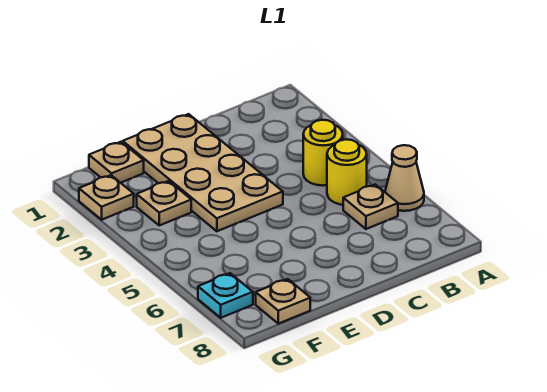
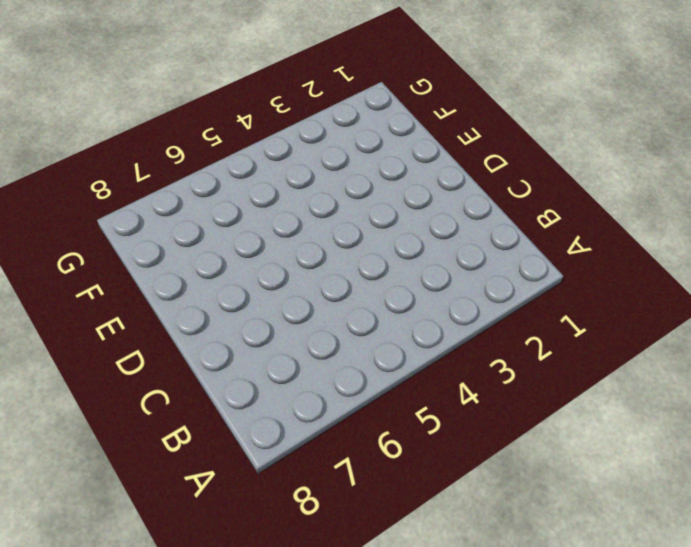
none -> tan cone A6 level 1
none -> yellow round brick B4 level 1

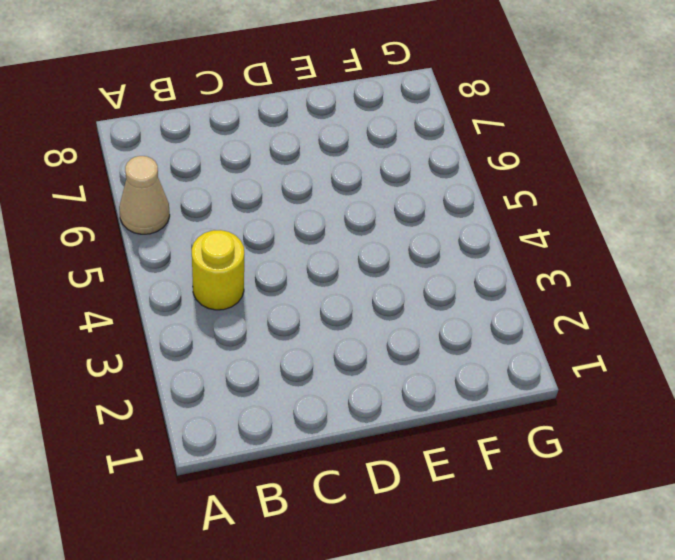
none -> yellow round brick B5 level 1
none -> tan plate B6 level 1

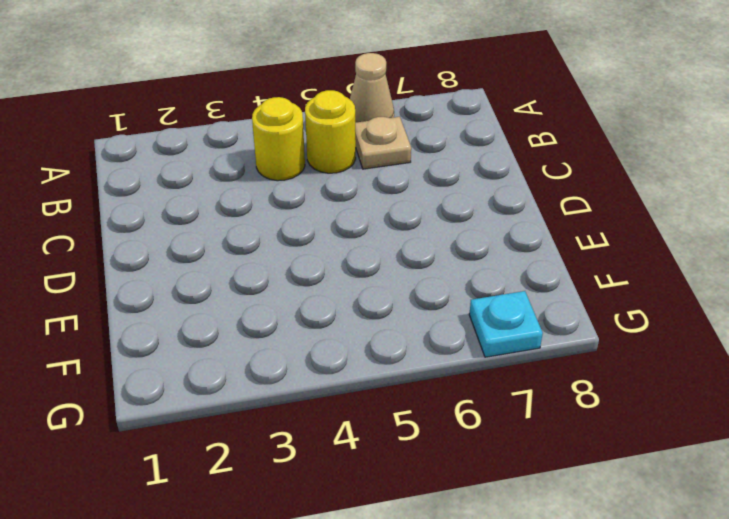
none -> tan plate D1:E4 level 1
none -> tan plate F1 level 1

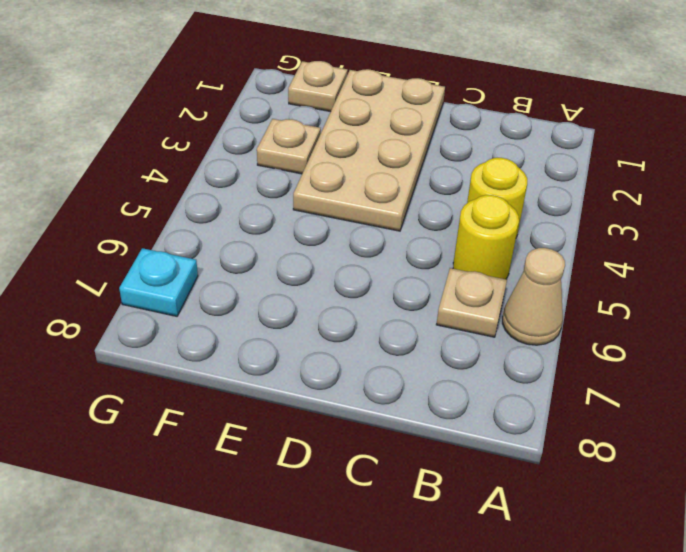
none -> tan plate F8 level 1
none -> tan plate G2 level 1

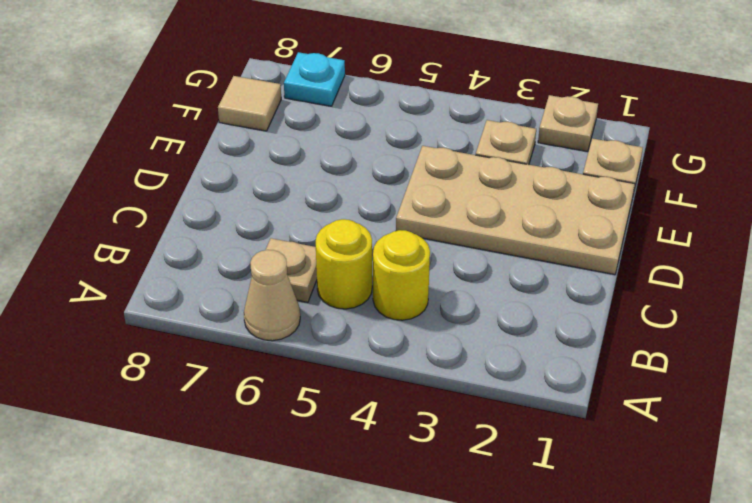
tan tile F8 level 1 -> tan plate F8 level 1

